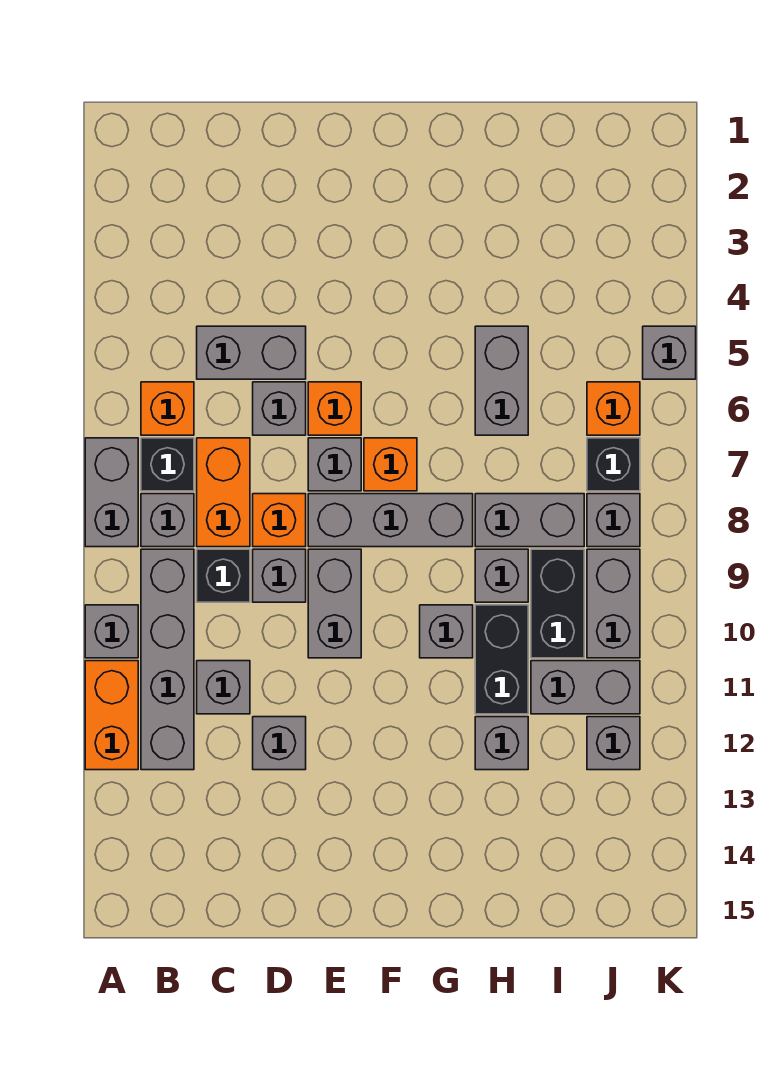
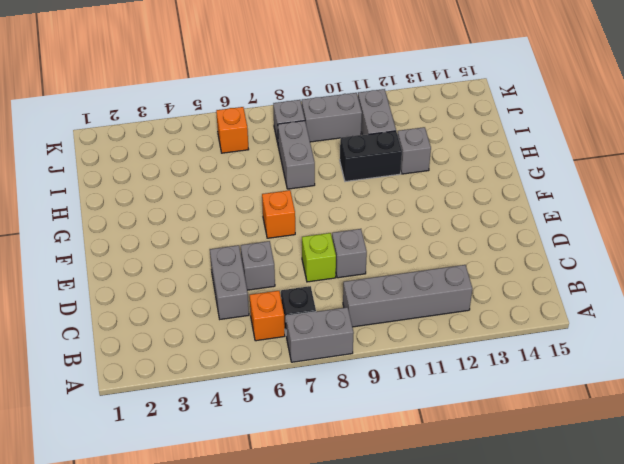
lime brick D8 level 1 -> orange brick D8 level 1
none -> grey brick A10 level 1
none -> orange brick A11:A12 level 1
none -> grey brick B8 level 1
none -> orange brick C7:C8 level 1

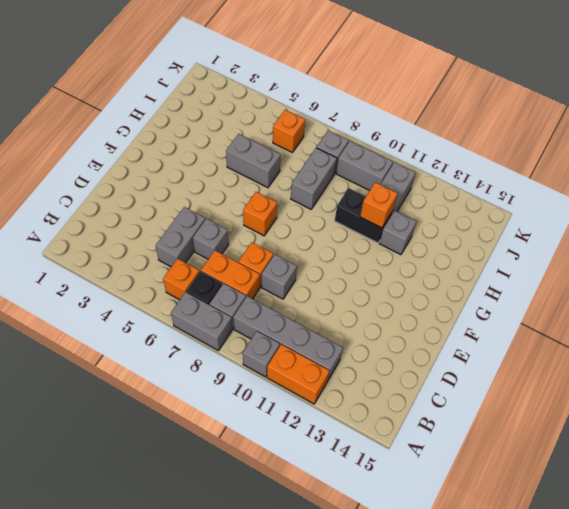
orange brick H11 level 2 -> orange brick E6 level 1
none -> black brick C9 level 1
none -> grey brick C11 level 1
none -> grey brick D12 level 1
none -> grey brick E7 level 1

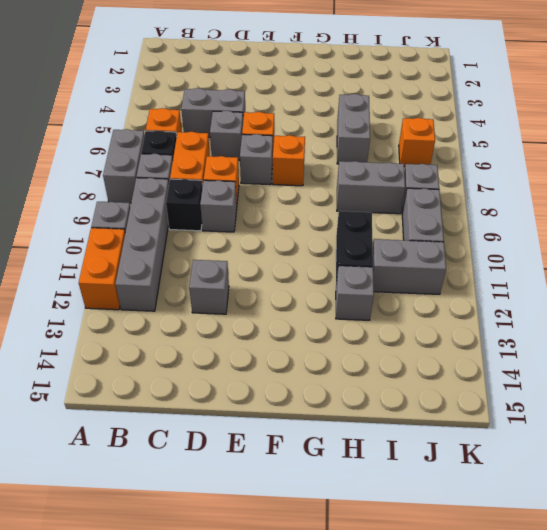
none -> grey brick C11 level 1
none -> grey brick E8:G8 level 1
none -> grey brick E9:E10 level 1
none -> grey brick G10 level 1

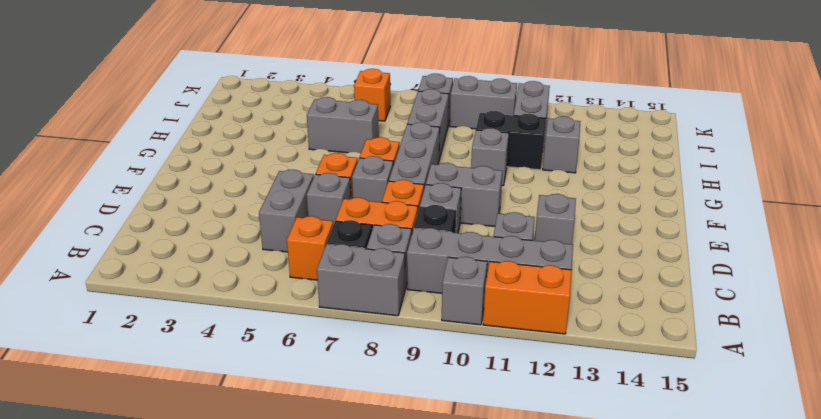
none -> grey brick H9 level 1
none -> black brick I9:I10 level 1
none -> black brick J7 level 1
none -> grey brick J12 level 1

